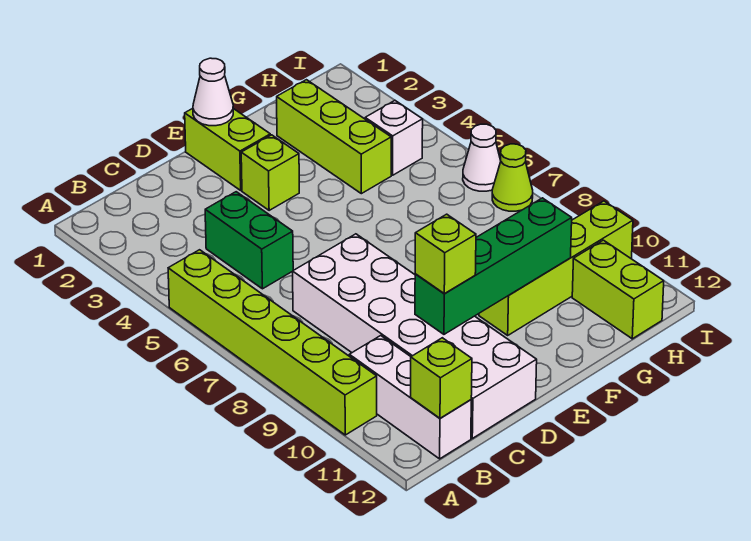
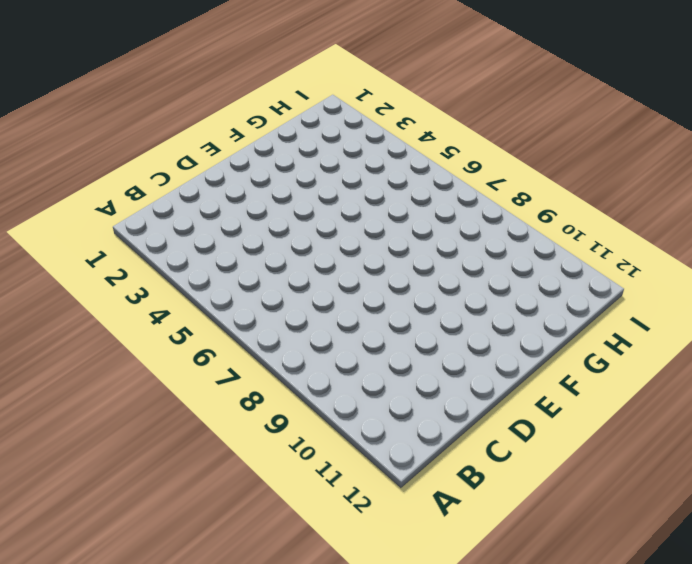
none -> lime brick A5:A10 level 1
none -> white brick B10:B12 level 1
none -> green brick C4:C5 level 1

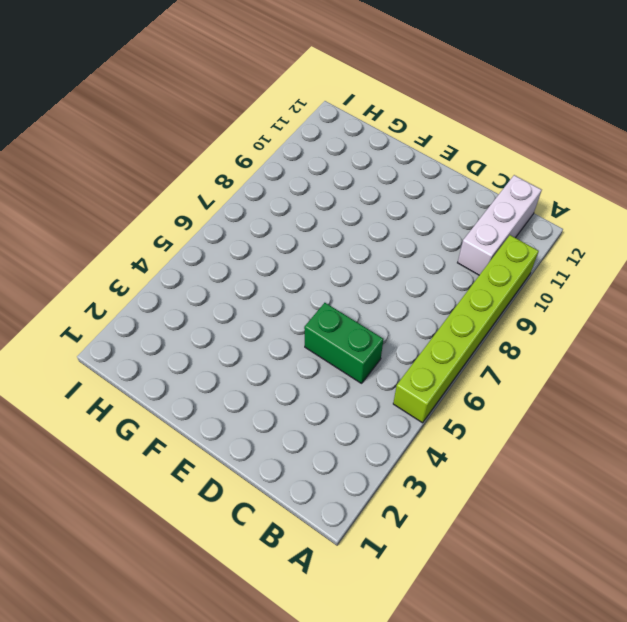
green brick C5:D5 level 1 -> green brick C4:C5 level 1
none -> white brick C7:D12 level 1
none -> lime brick E1:E2 level 1
none -> lime brick E3 level 1

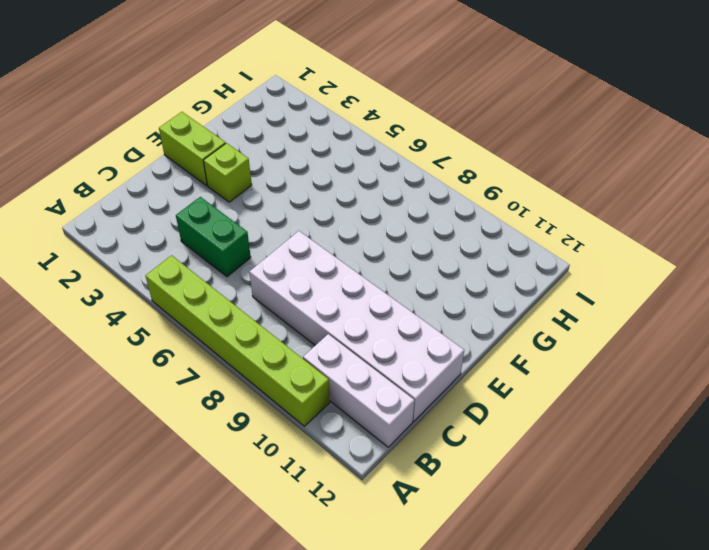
none -> lime brick F10:I10 level 1
none -> lime brick G2:G4 level 1
none -> white brick H4 level 1

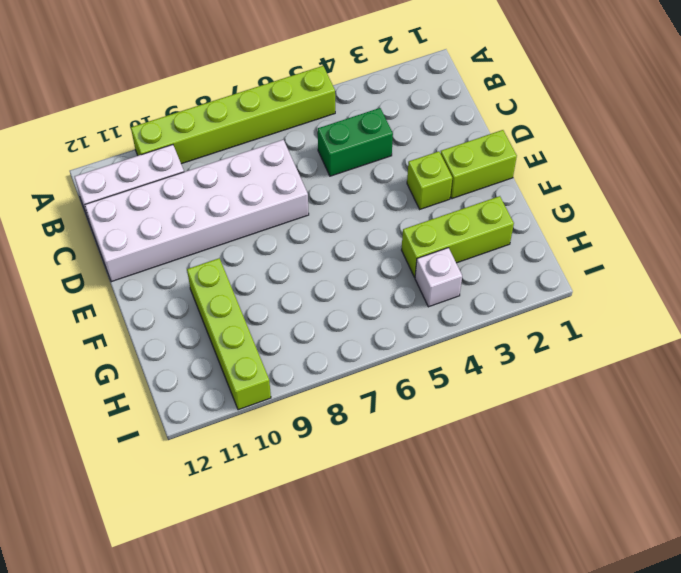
none -> lime brick H11:H12 level 1
none -> white cone I6 level 1
none -> lime cone I7 level 1

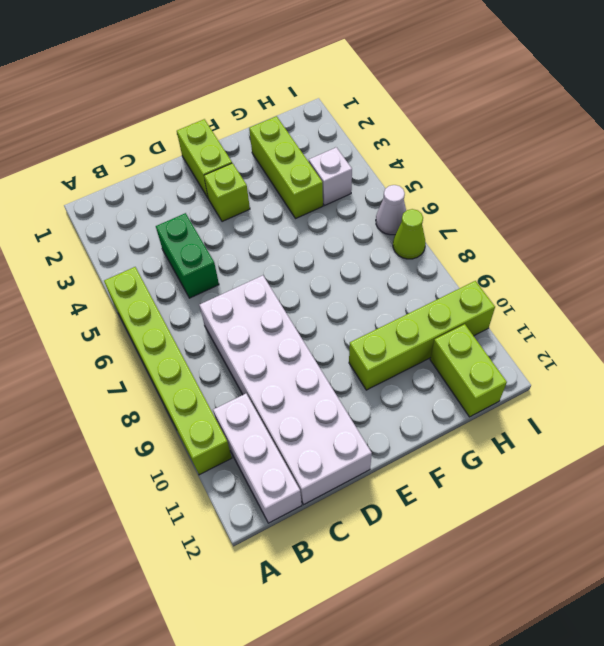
none -> lime brick B12 level 2
none -> green brick D10:G10 level 2
none -> white cone E1 level 2

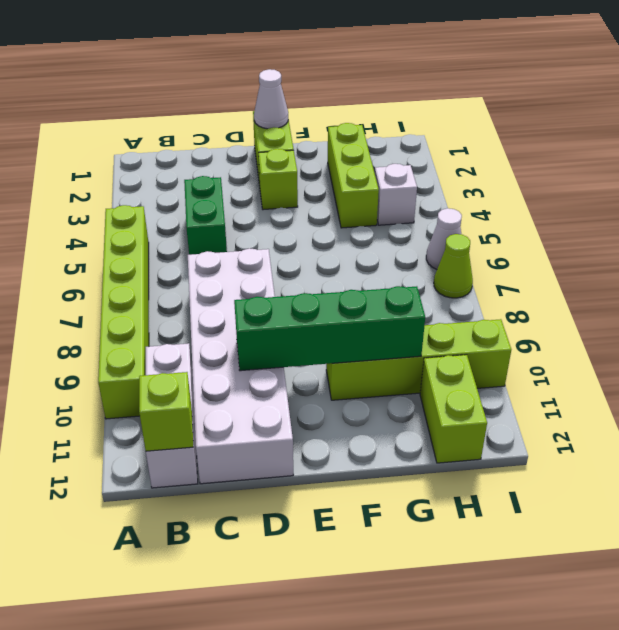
none -> lime brick D10 level 3

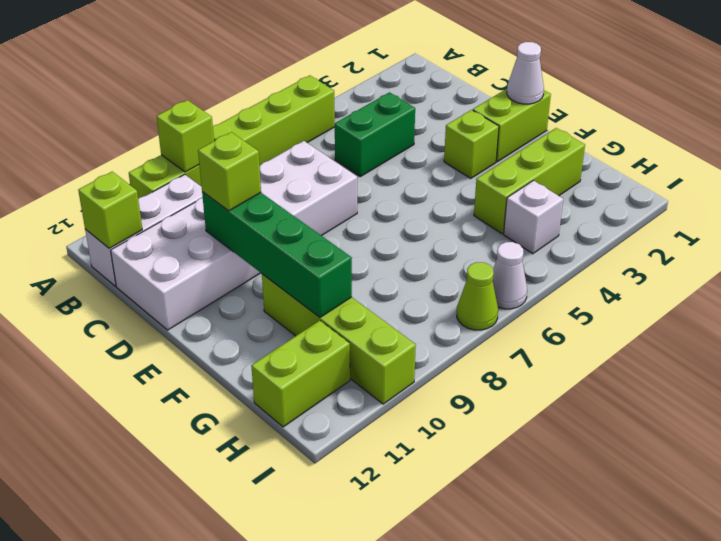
lime brick A9 level 2 -> none

